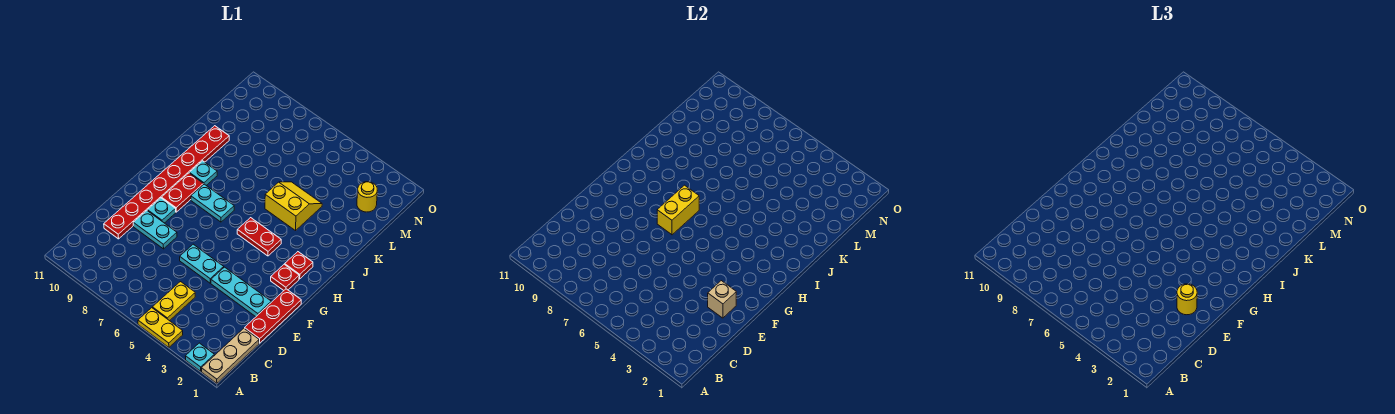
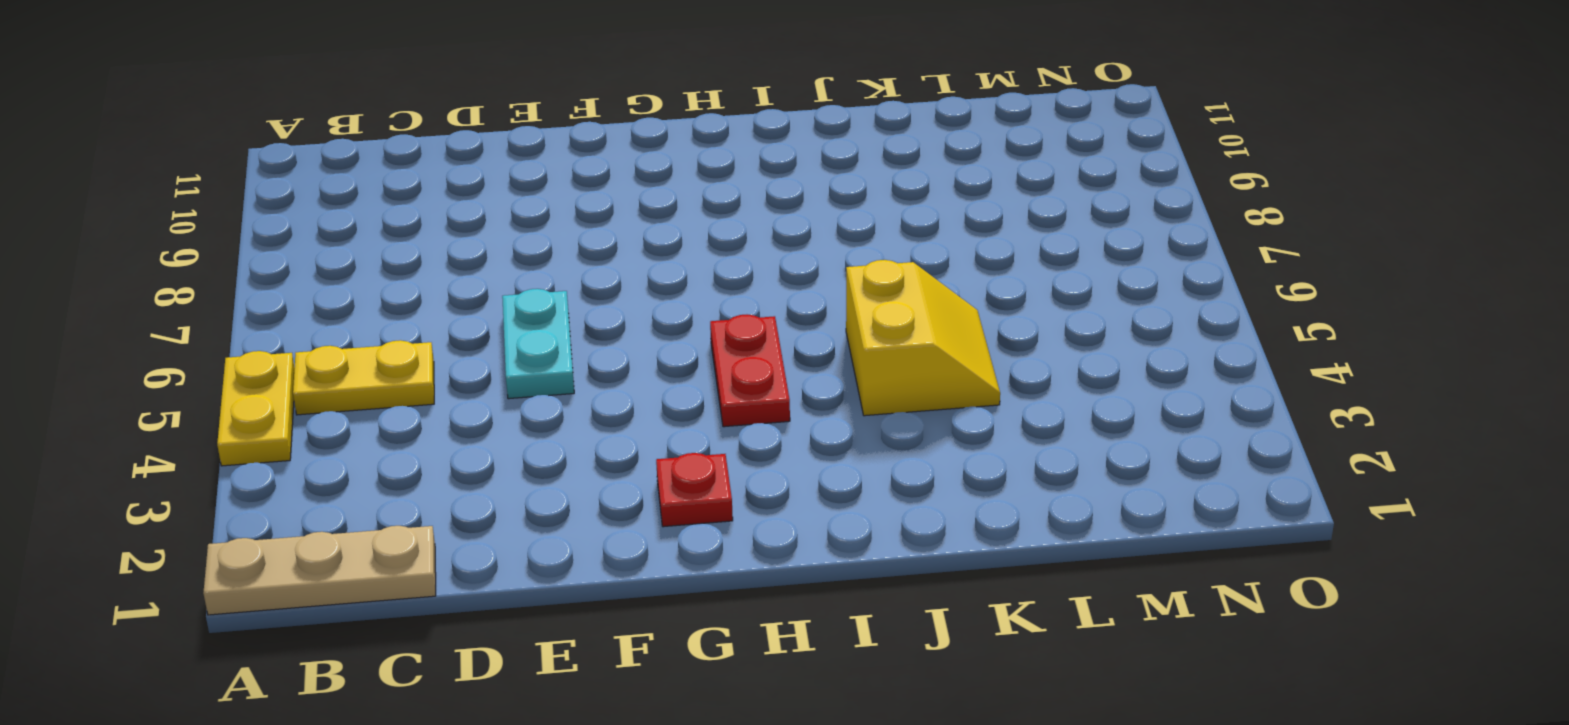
none -> cyan plate A2 level 1
none -> red plate D1:F1 level 1
none -> red plate D10:K10 level 1

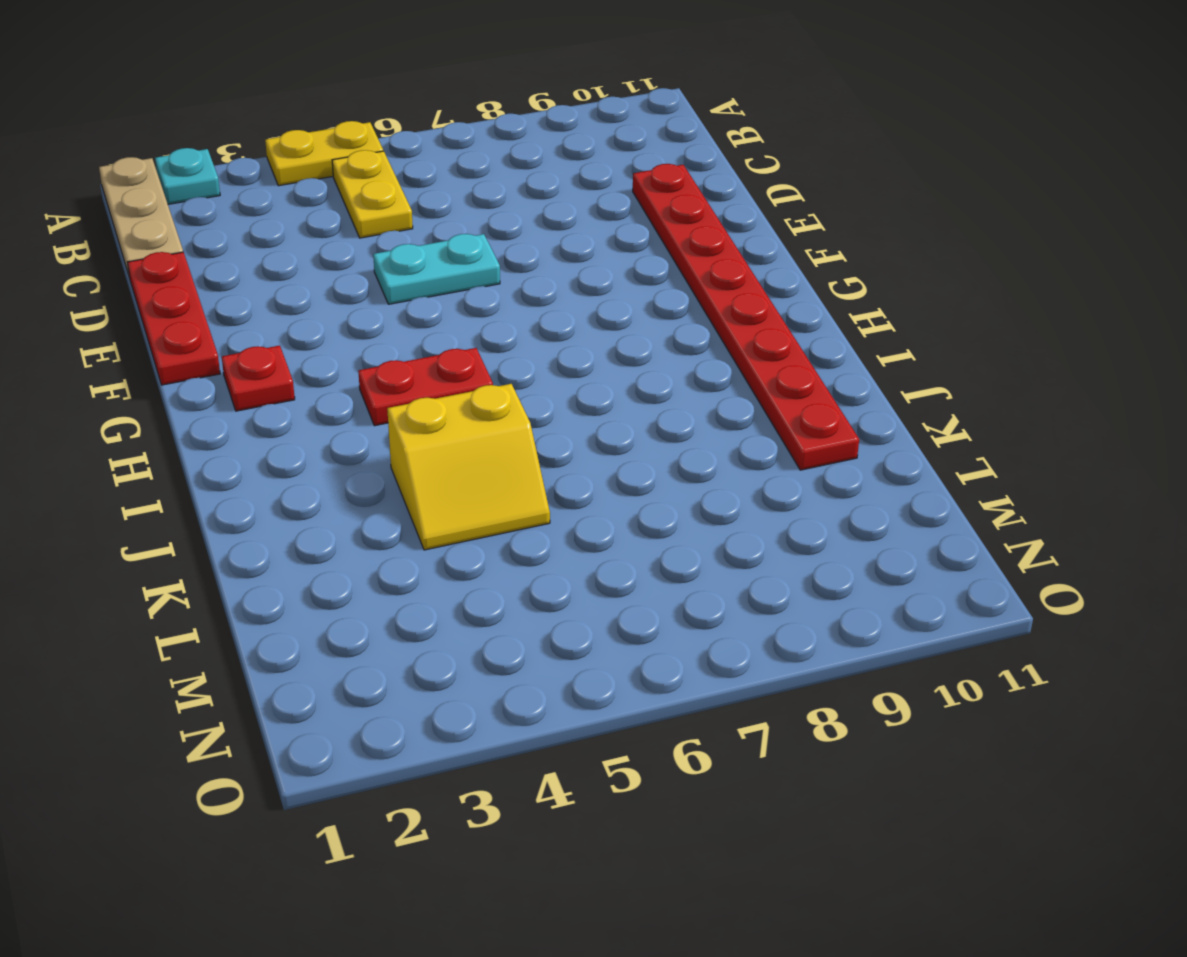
none -> cyan plate E2:E4 level 1
none -> cyan plate E8:E9 level 1
none -> cyan plate F9 level 1

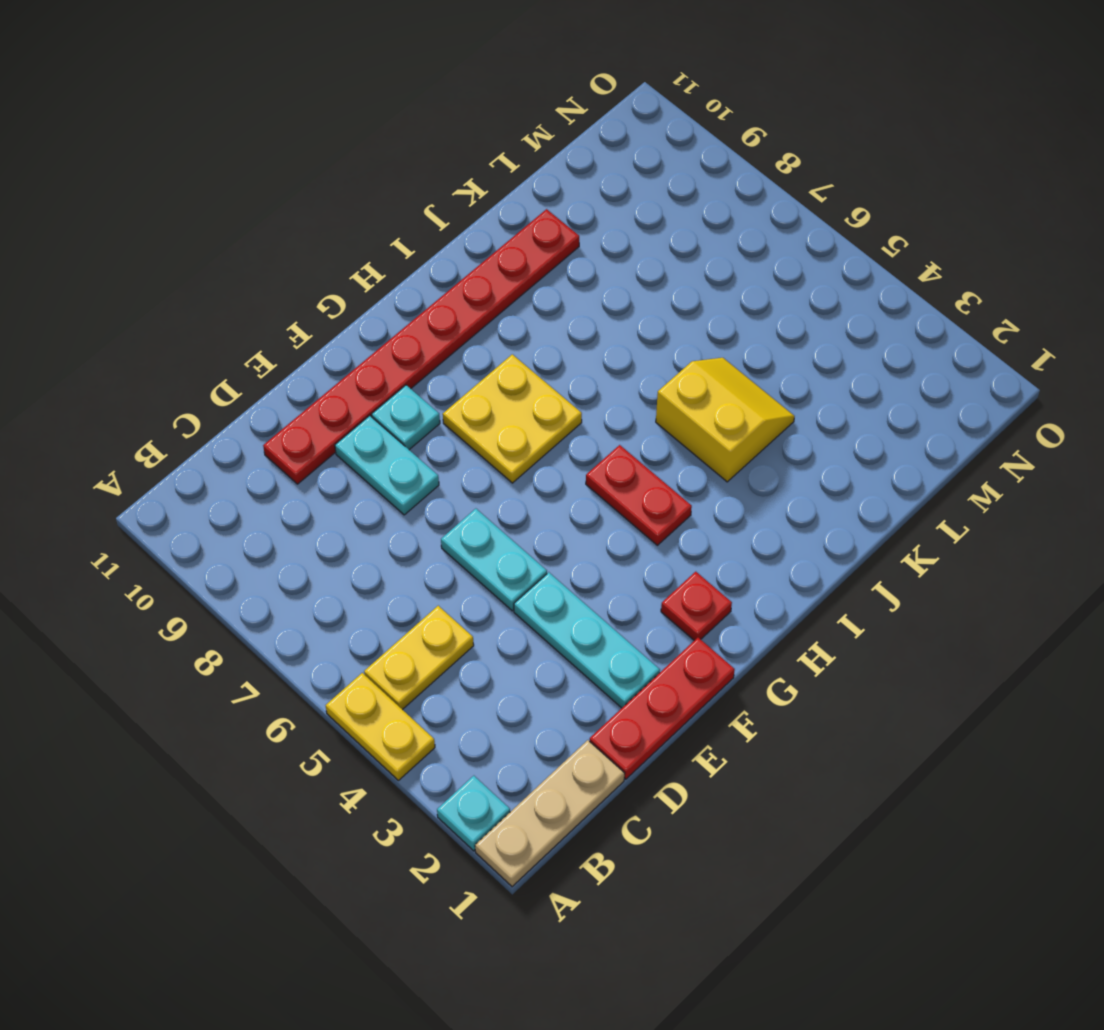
yellow plate G7:H8 level 1 -> cyan plate H7:H8 level 1
none -> red plate G9:H9 level 1
none -> red plate H2 level 1
none -> cyan plate I9 level 1

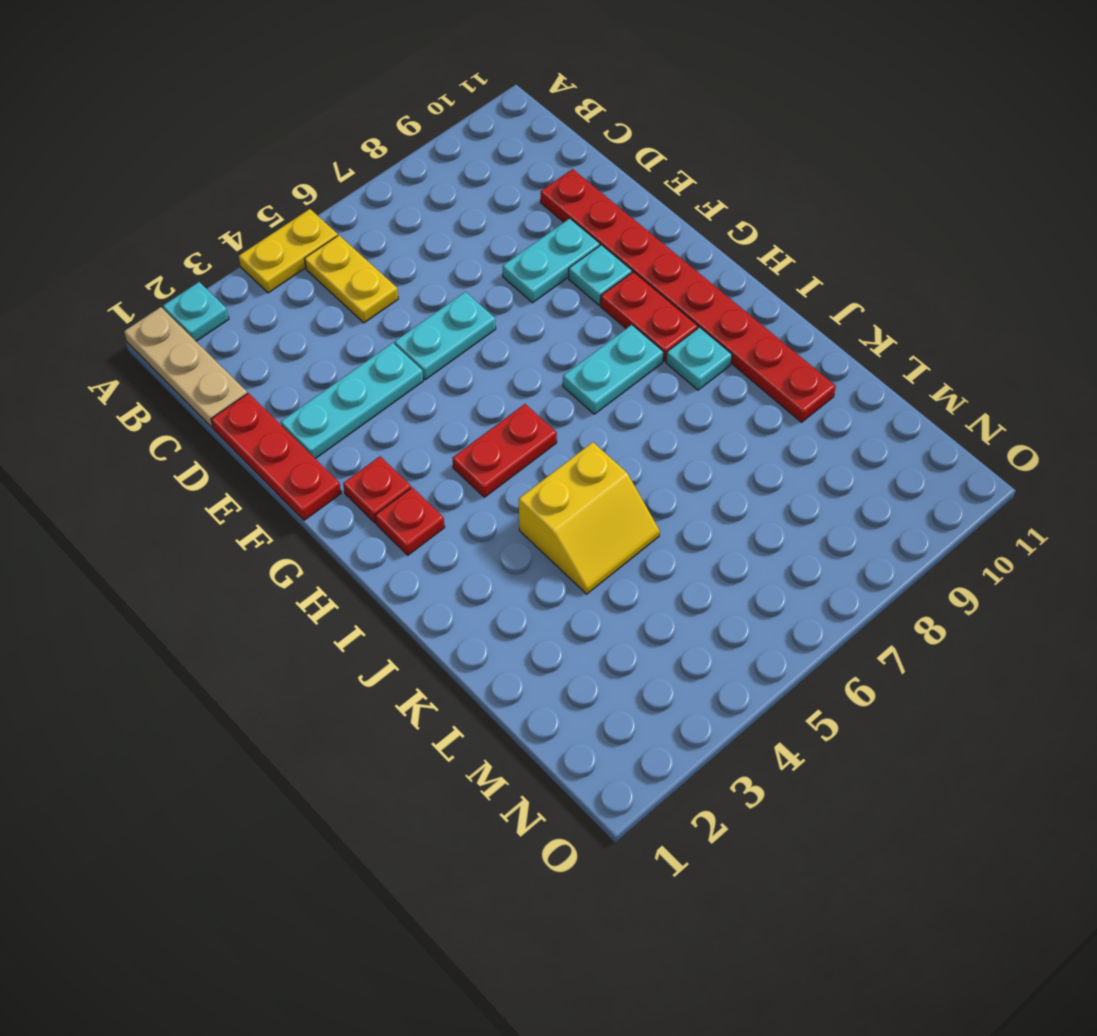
none -> yellow round brick M2 level 1
none -> tan brick E2 level 2
none -> yellow brick G7:H7 level 2

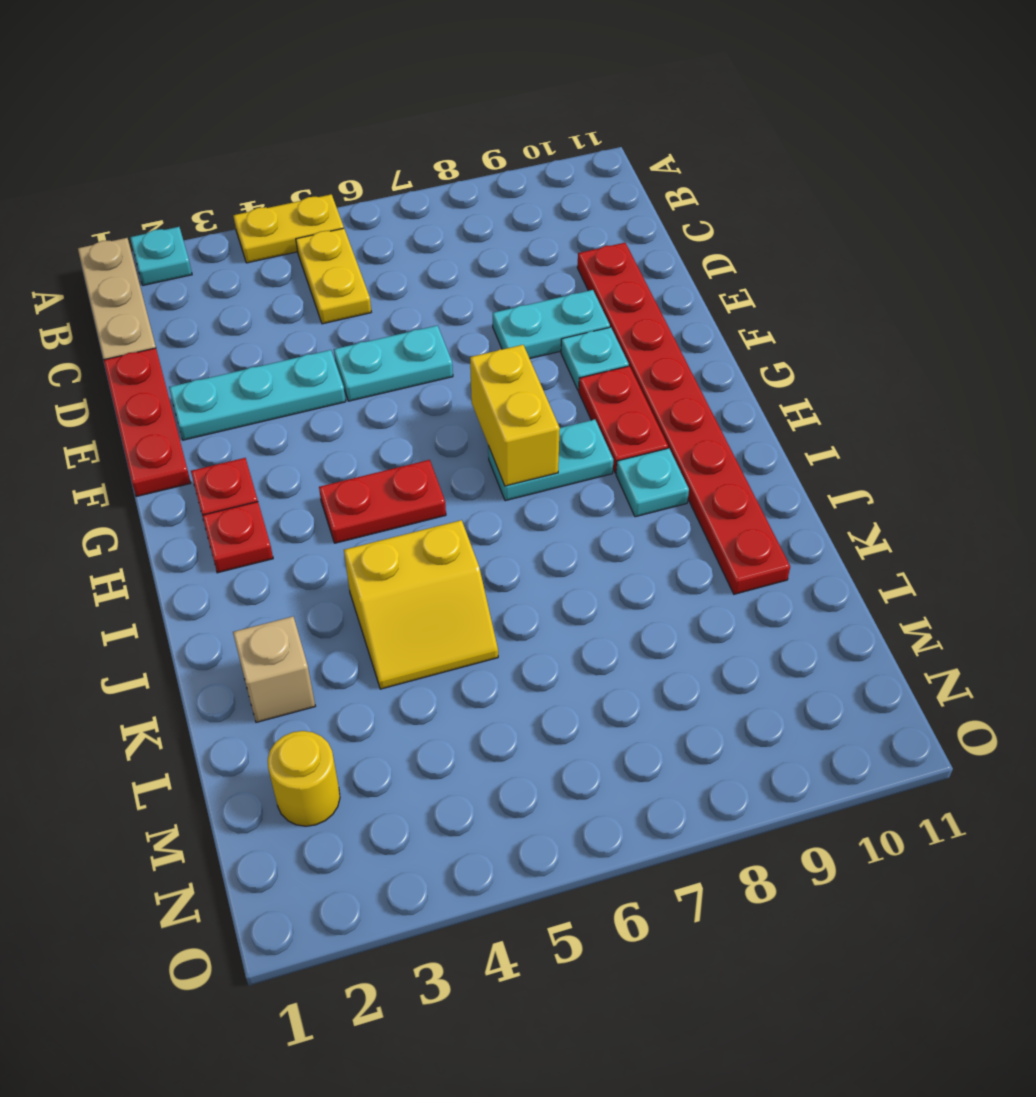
tan brick K2 level 1 -> tan brick E2 level 2
none -> yellow round brick E2 level 3

